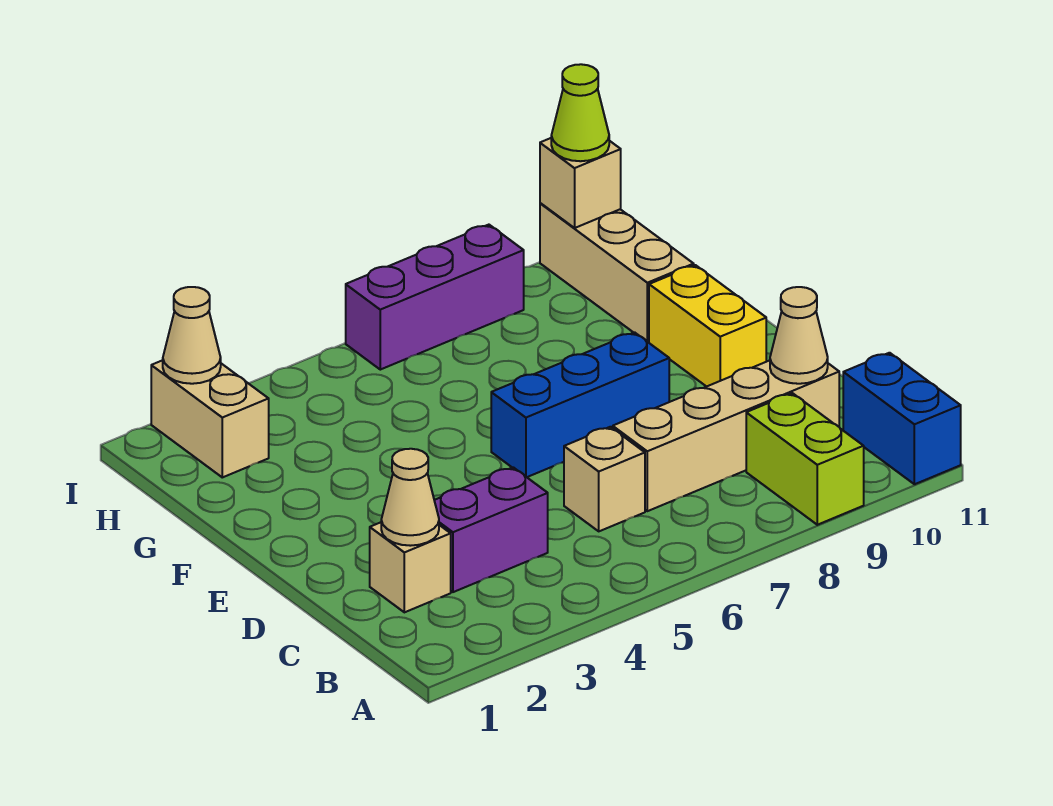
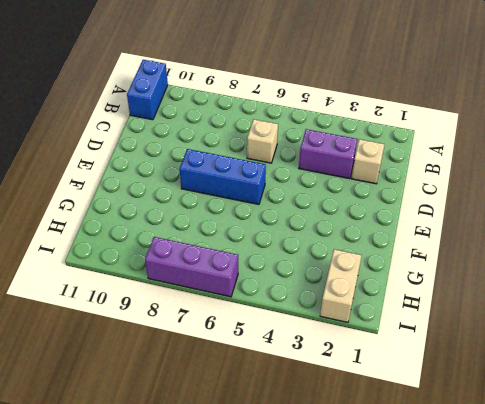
none -> lime brick A9:B9 level 1
none -> tan brick C7:C10 level 1
none -> yellow brick E10:F10 level 1

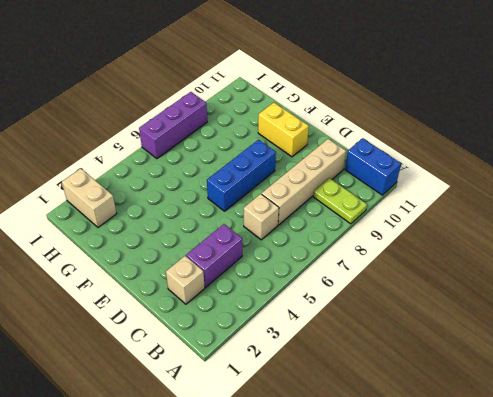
lime plate A9:B9 level 1 -> lime brick A9:B9 level 1
none -> tan brick G10:I10 level 1
none -> tan cone C2 level 2
none -> tan cone C10 level 2

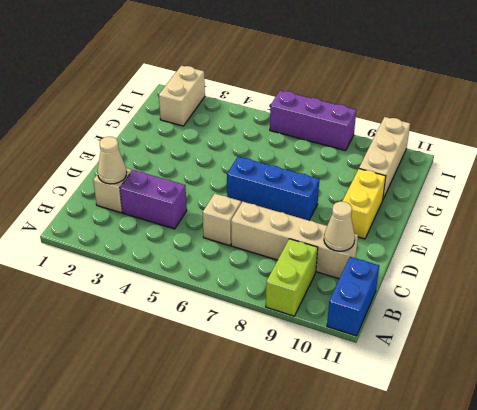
none -> tan cone I2 level 2
none -> tan brick I10 level 2
none -> lime cone I10 level 3

